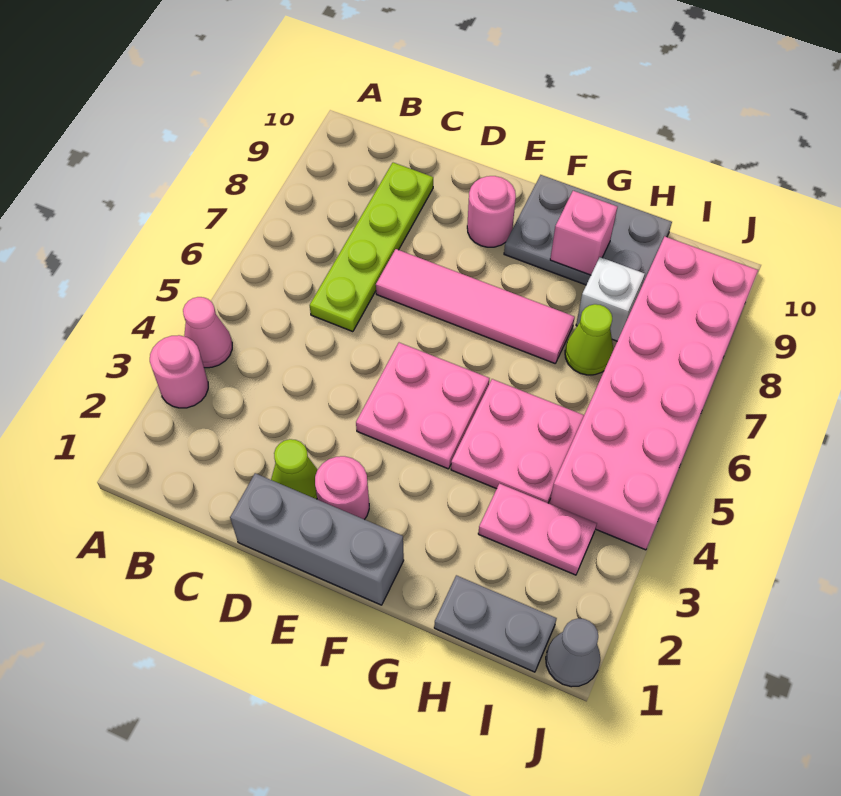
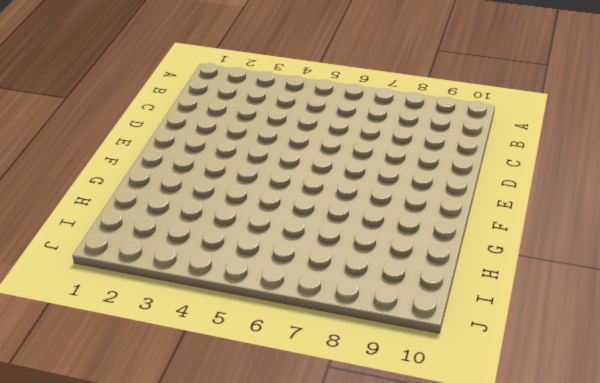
none -> pink round brick A3 level 1
none -> pink cone A4 level 1
none -> lime plate C6:C9 level 1

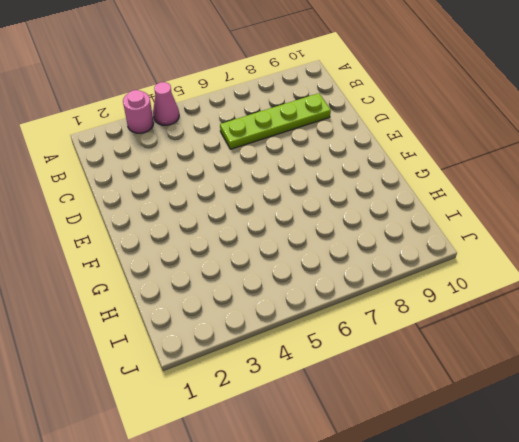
none -> grey brick D1:F1 level 1
none -> lime cone D2 level 1
none -> pink tile D7:G7 level 1

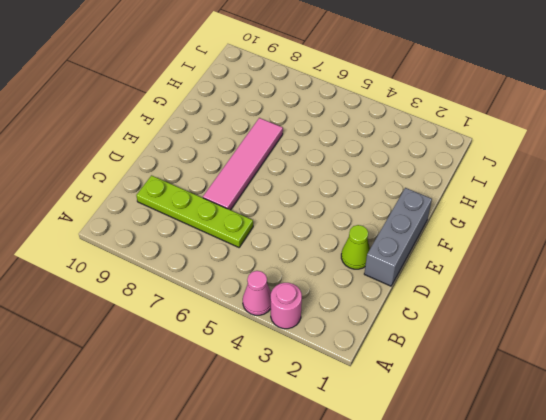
none -> pink round brick E2 level 1
none -> pink plate E4:F5 level 1
none -> pink round brick E9 level 1

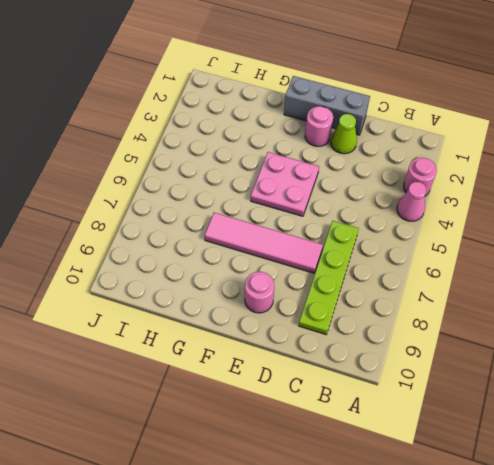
none -> grey plate F9:H10 level 1
none -> pink plate G4:H5 level 1
none -> grey plate H1:I1 level 1

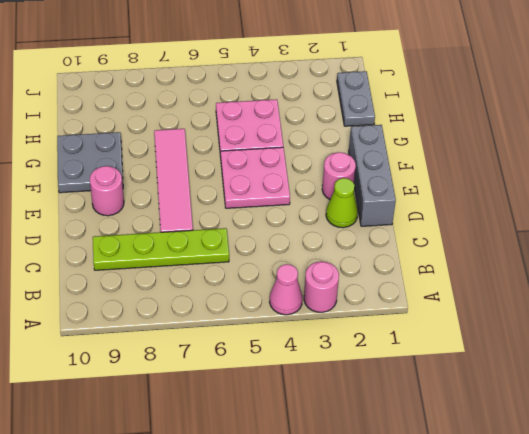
grey plate F9:G10 level 1 -> grey plate F9:H10 level 1
none -> pink plate H3:I3 level 1
none -> lime cone H7 level 1
none -> white brick H8 level 1

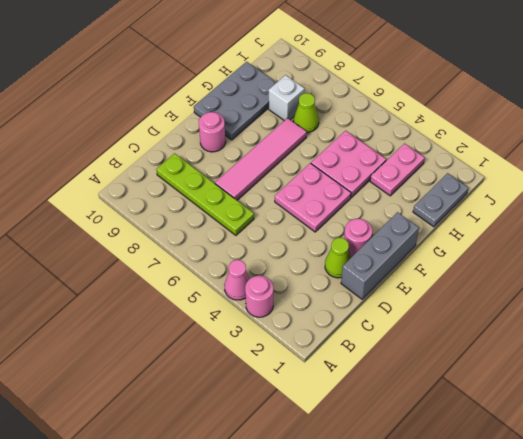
none -> pink brick I4:J9 level 1
none -> grey cone J1 level 1
none -> pink brick G9 level 2

